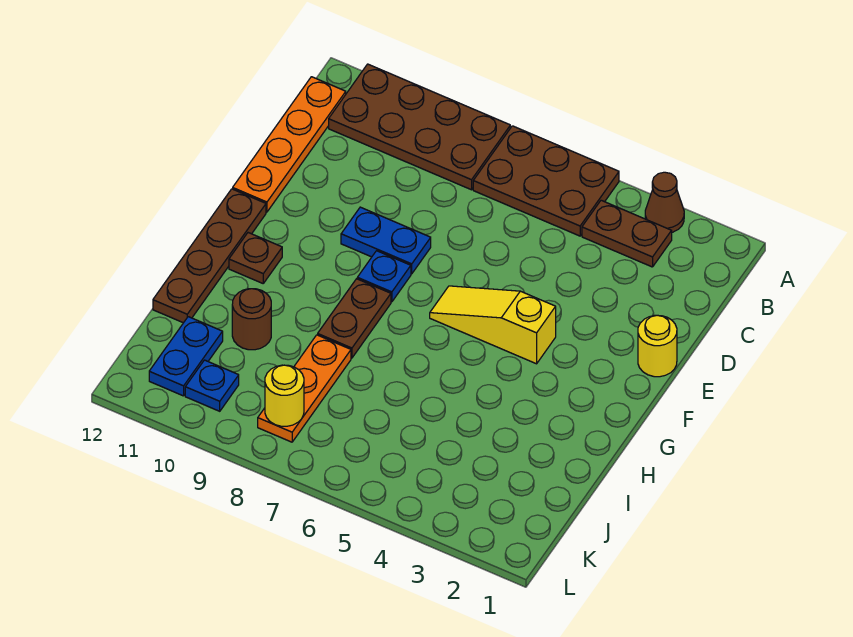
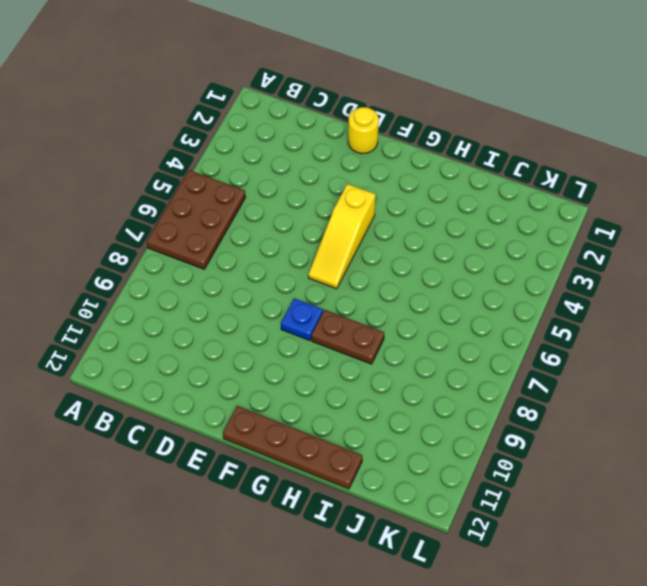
none -> brown cone A3 level 1
none -> brown plate A8:B11 level 1
none -> brown plate B3:B4 level 1

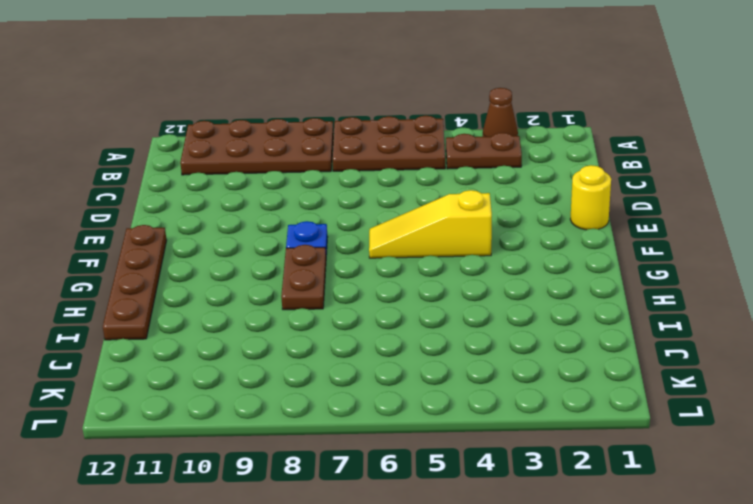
none -> orange plate B12:E12 level 1
none -> blue plate E8:E9 level 1
none -> brown plate G11 level 1

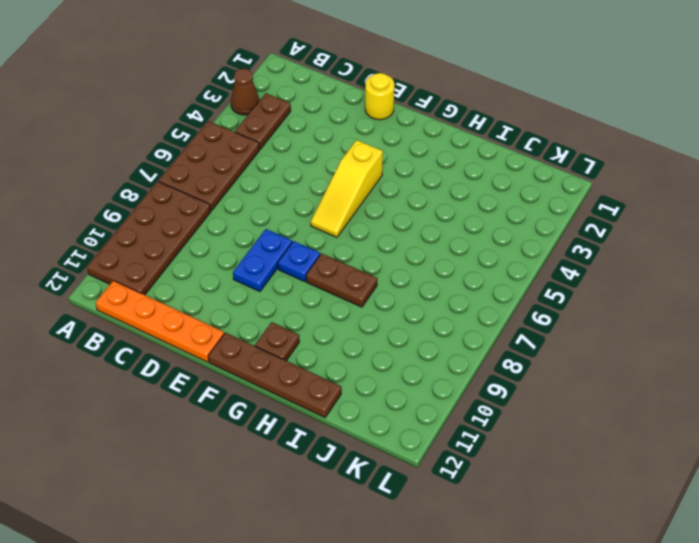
none -> orange plate I8:K8 level 1
none -> brown round brick I10 level 1
none -> blue plate J11:K11 level 1

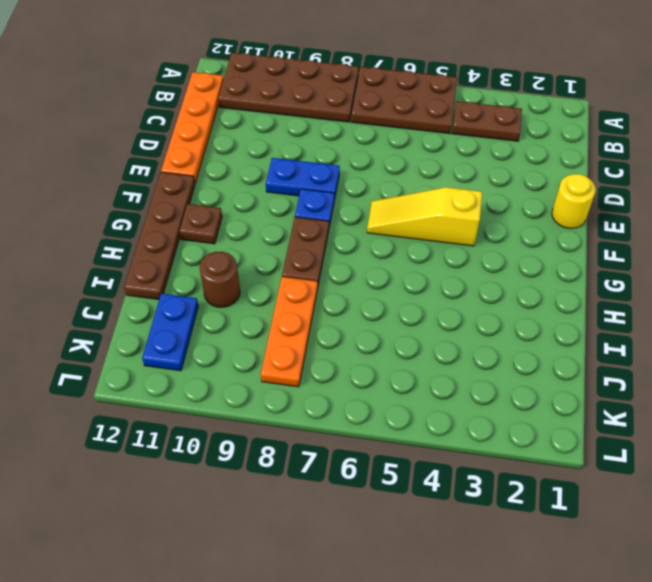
none -> brown cone A3 level 1
none -> blue plate K10 level 1
none -> yellow round brick K8 level 2

